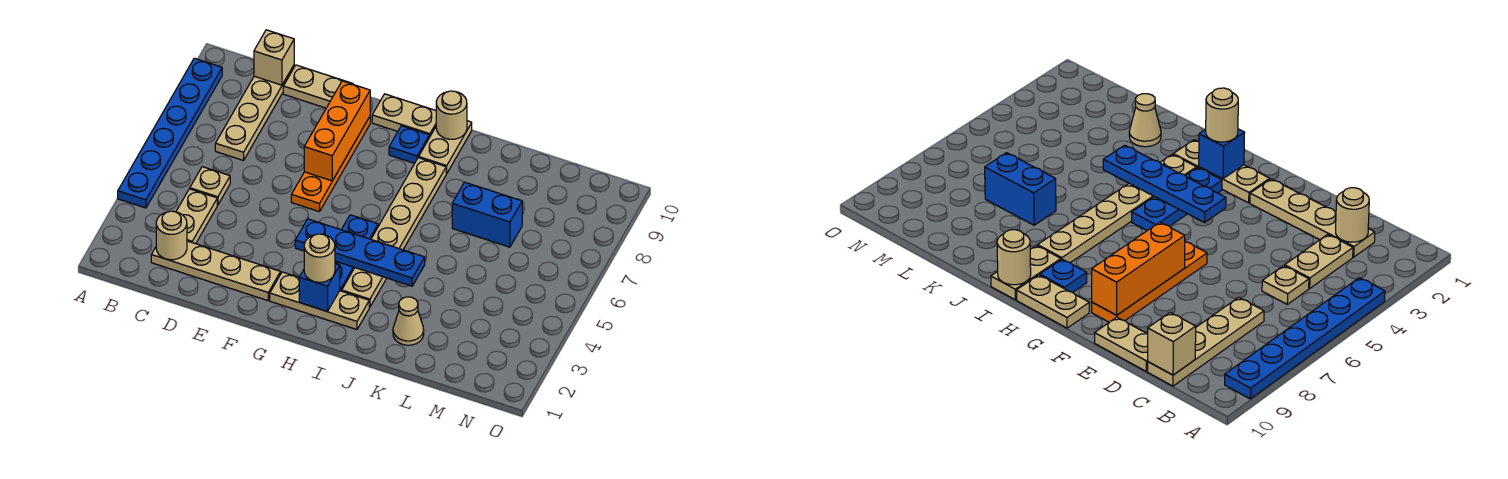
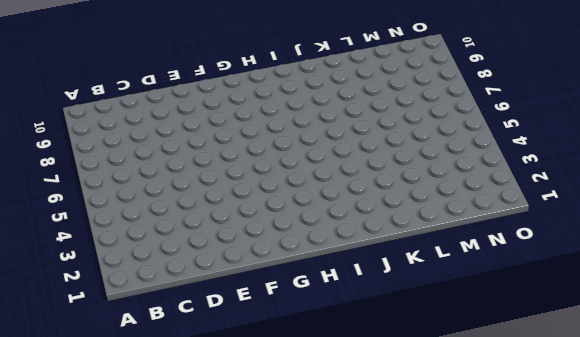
none -> blue plate A4:A9 level 1
none -> tan plate C2:F2 level 1
none -> tan plate C3:C4 level 1

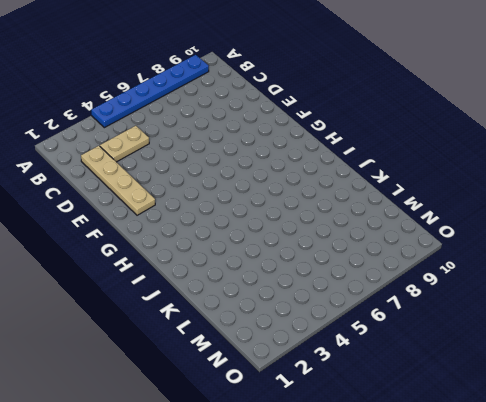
none -> tan plate C5 level 1
none -> tan plate C7:C10 level 1
none -> tan plate D10:E10 level 1

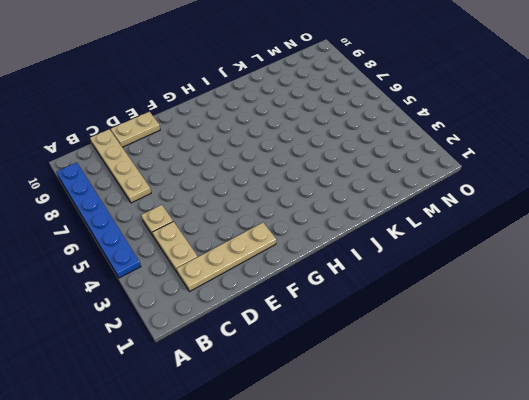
none -> orange plate F6:F9 level 1
none -> tan plate G2:I2 level 1
none -> tan plate G10:H10 level 1

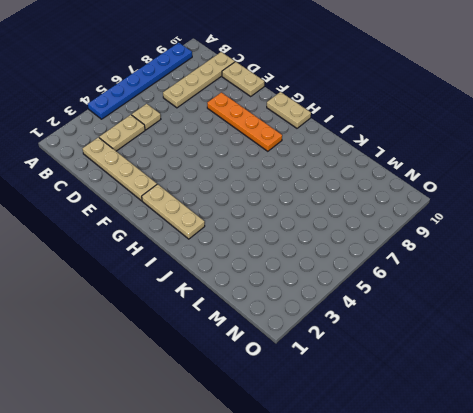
orange plate E8:H8 level 1 -> orange plate F6:F9 level 1
none -> blue plate H3:H5 level 1
none -> blue plate H9 level 1
none -> tan plate I3:I8 level 1

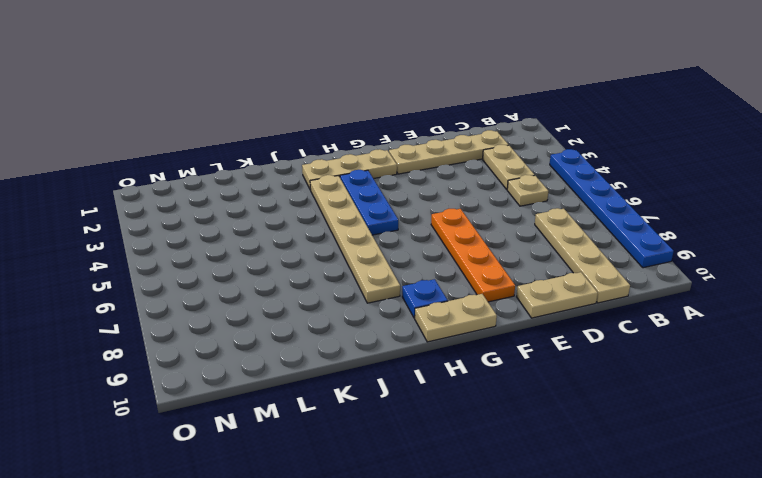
none -> tan plate I9:I10 level 1
none -> tan cone K2 level 1
none -> blue brick K7:L7 level 1

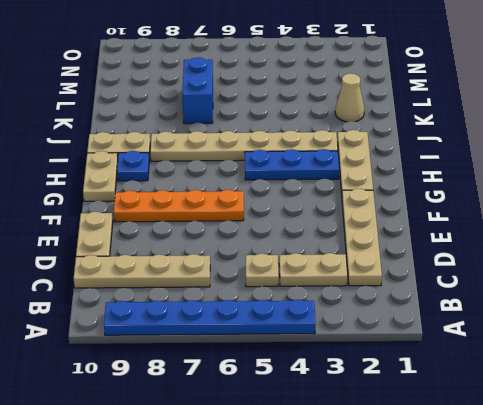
none -> tan round brick C2 level 2
none -> tan brick C10 level 2
none -> orange brick F7:F9 level 2

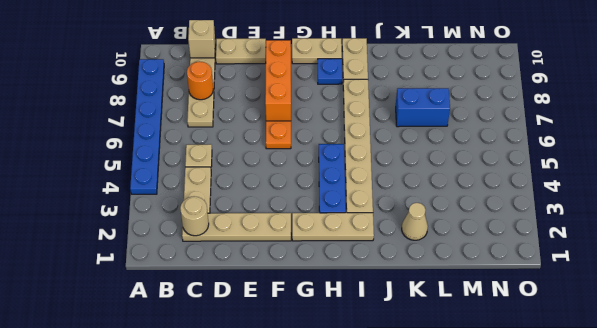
orange round brick C8 level 2 -> none
none -> blue plate G4:J4 level 2
none -> blue brick H2 level 2
none -> tan round brick I10 level 2

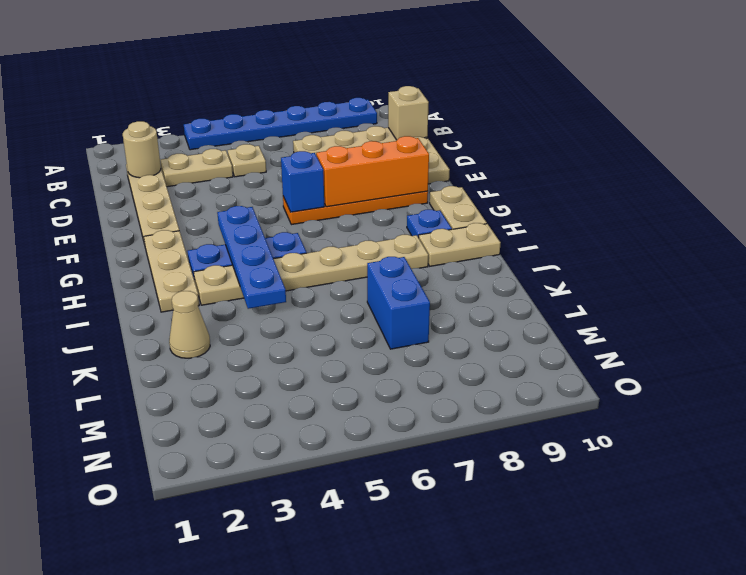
blue brick F6 level 2 -> blue brick H2 level 2
none -> tan round brick I10 level 2
none -> tan round brick H2 level 3

